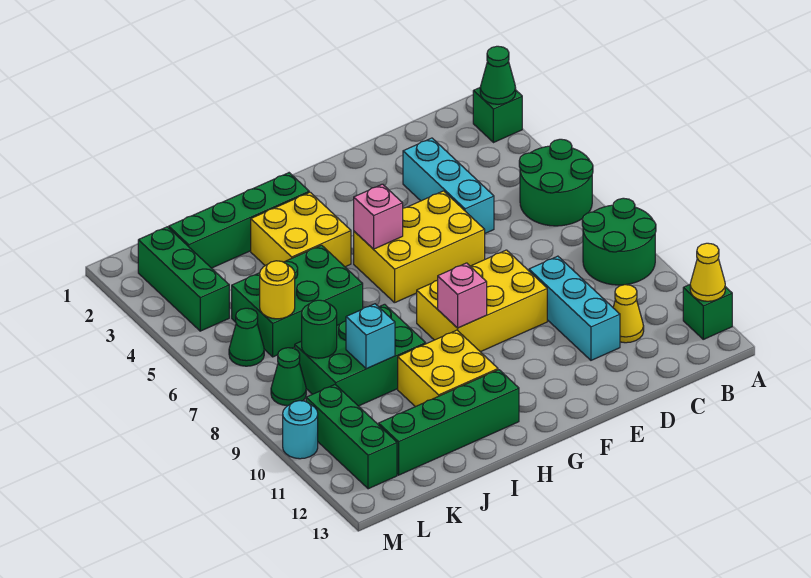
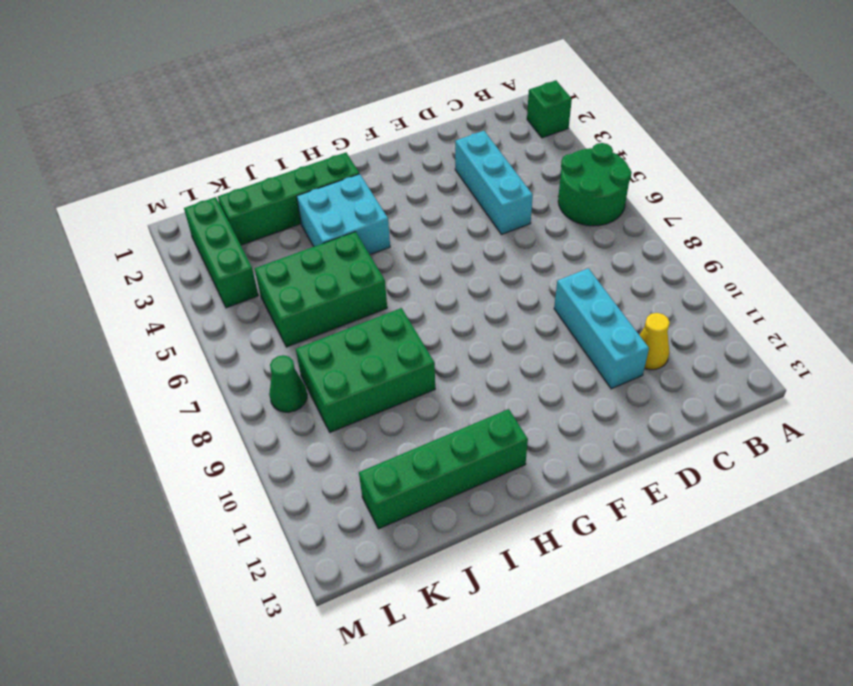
cyan brick H3:I4 level 1 -> yellow brick H3:I4 level 1
none -> green round brick A8:B9 level 1
none -> green brick A12 level 1
none -> yellow brick E5:G6 level 1

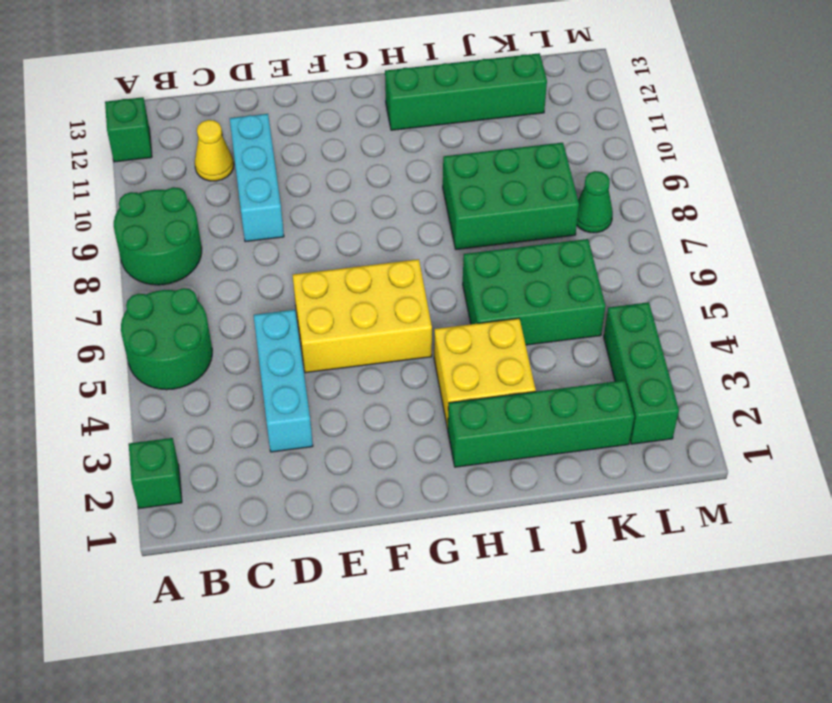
none -> yellow brick E8:G9 level 1
none -> yellow brick H10:I11 level 1
none -> green cone L6 level 1

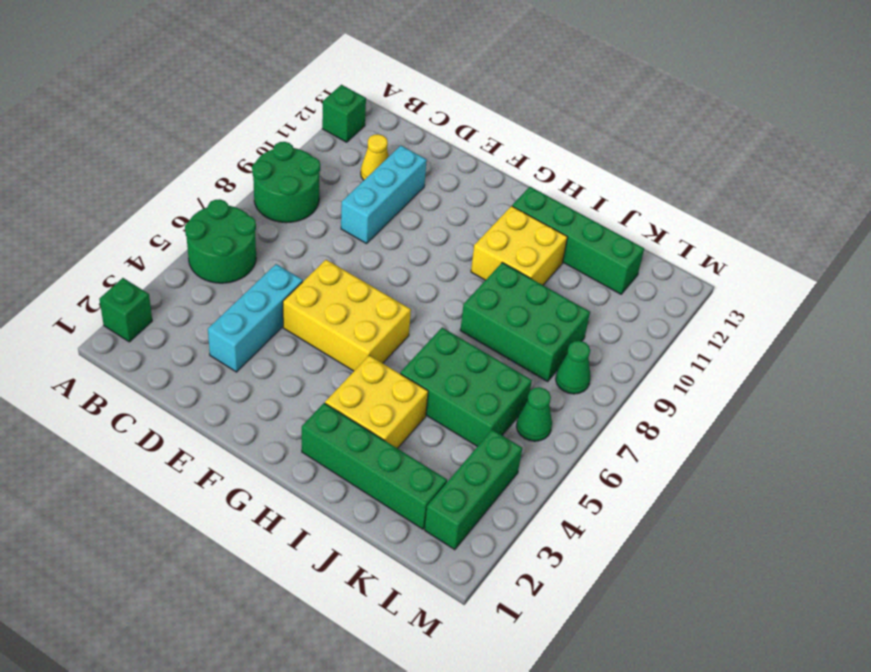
none -> yellow brick E8:G9 level 1
none -> green brick L10:L12 level 1
none -> cyan round brick M10 level 1

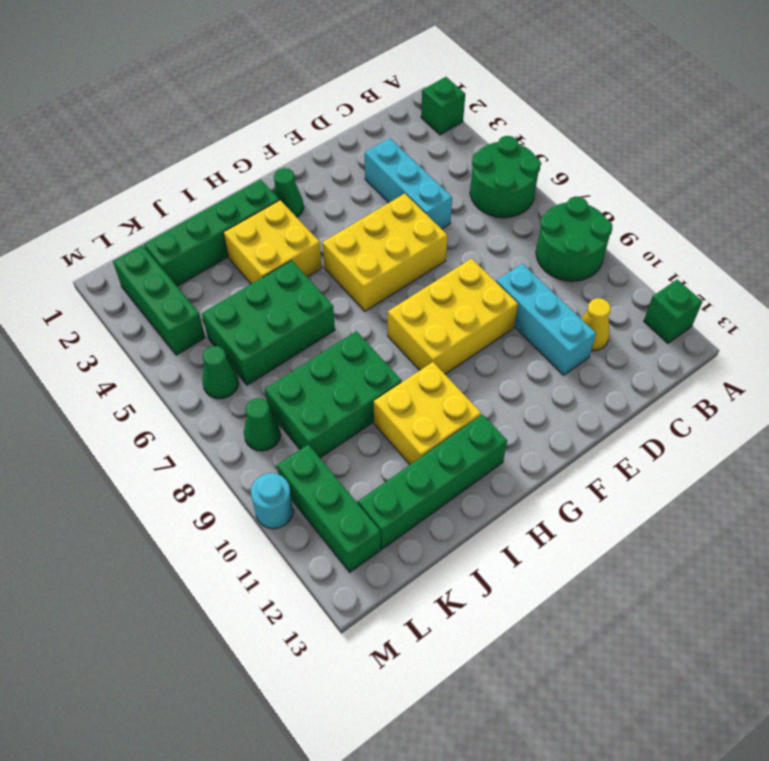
green cone G2 level 1 -> green cone A2 level 2
none -> yellow cone A12 level 2
none -> pink brick G5 level 2
none -> pink brick G9 level 2

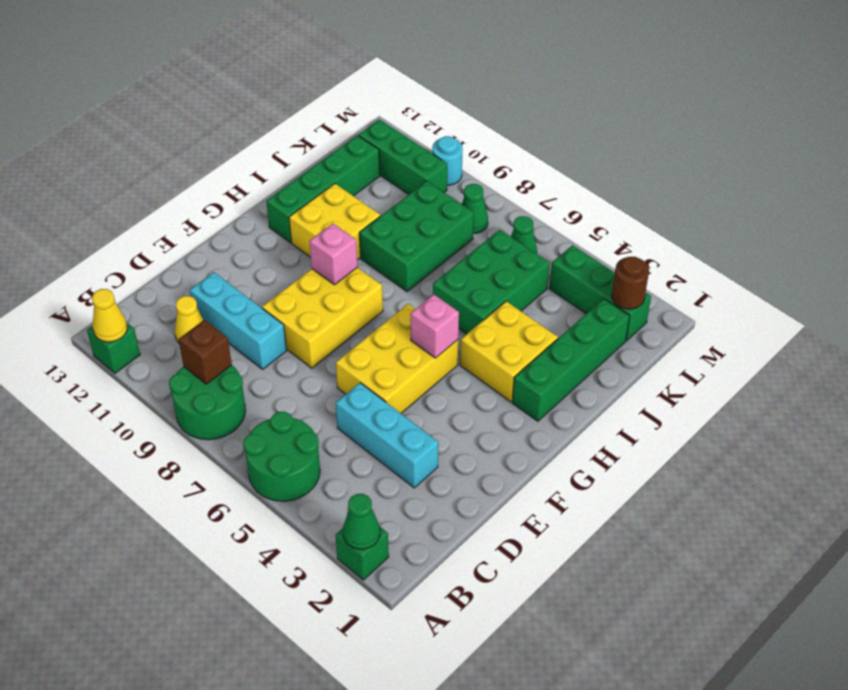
brown brick B9 level 2 -> none
brown round brick L2 level 2 -> none
none -> cyan brick J9 level 2
none -> yellow round brick K6 level 2
none -> green round brick K8 level 2

